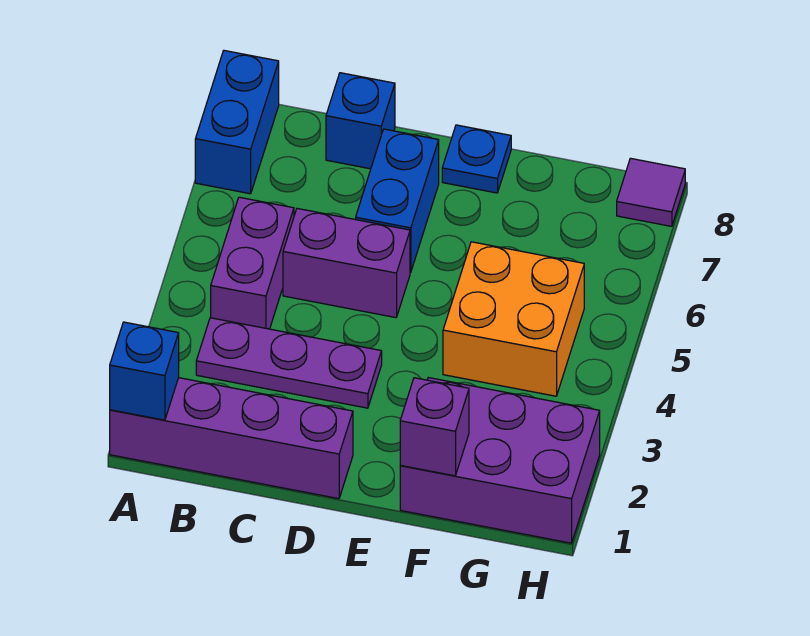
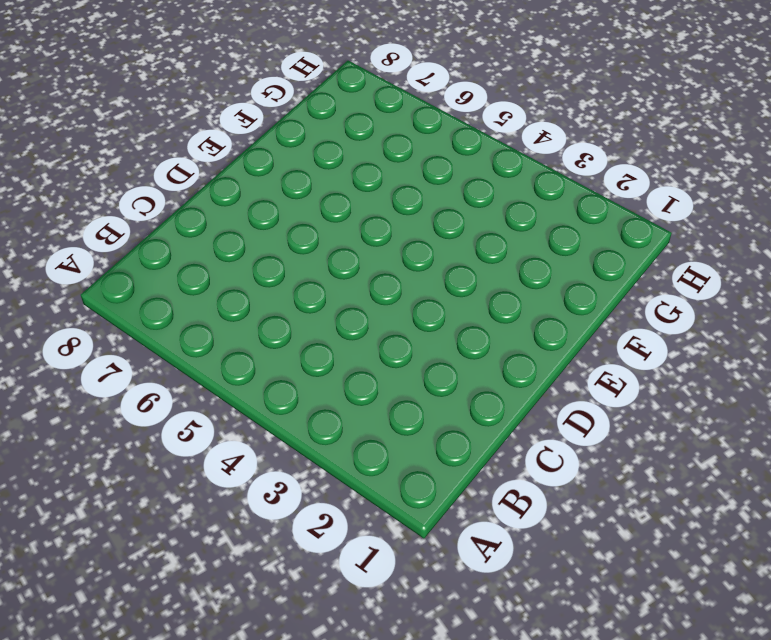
none -> purple brick A1:D1 level 1
none -> blue brick A7:A8 level 1
none -> purple plate B3:D3 level 1

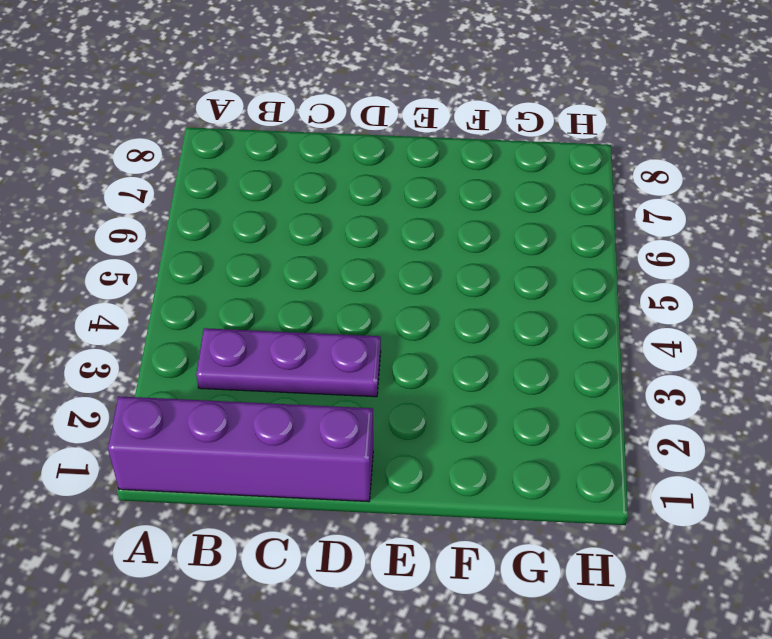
none -> blue brick A7:A8 level 1
none -> purple brick B4:B5 level 1
none -> purple brick C5:D5 level 1

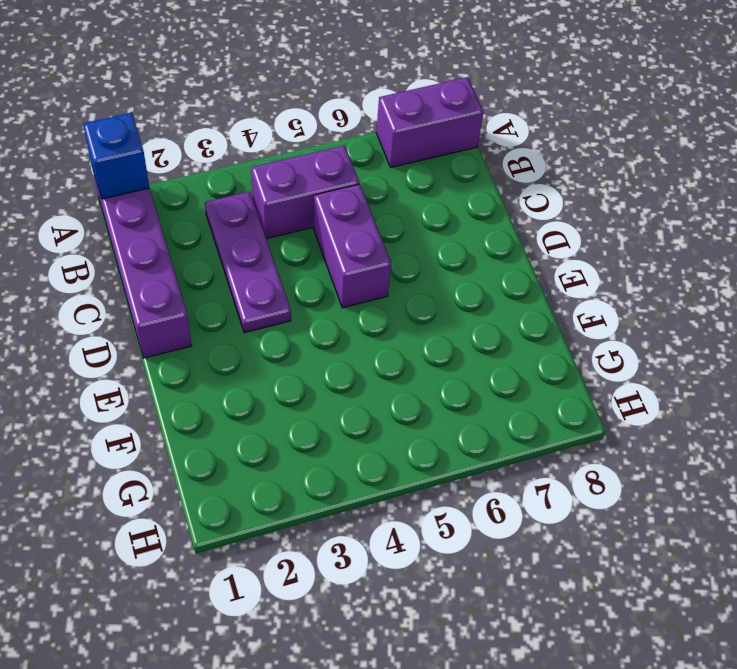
purple brick A7:A8 level 1 -> blue brick A7:A8 level 1
none -> blue brick C8 level 1
none -> blue brick D6:D7 level 1
none -> blue plate E8 level 1

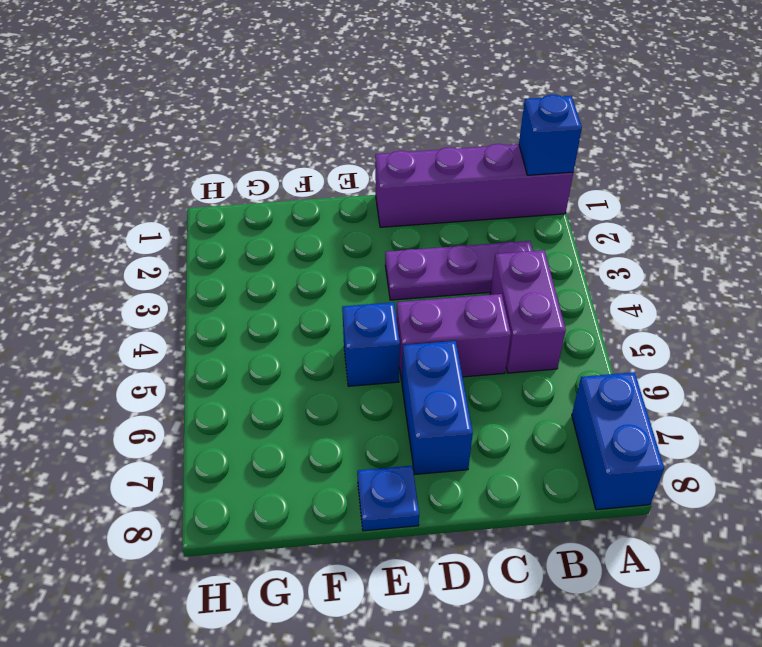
blue brick E5 level 1 -> blue brick C8 level 1
none -> purple brick F1:H2 level 1
none -> orange brick F4:G5 level 1
none -> purple tile H8 level 1

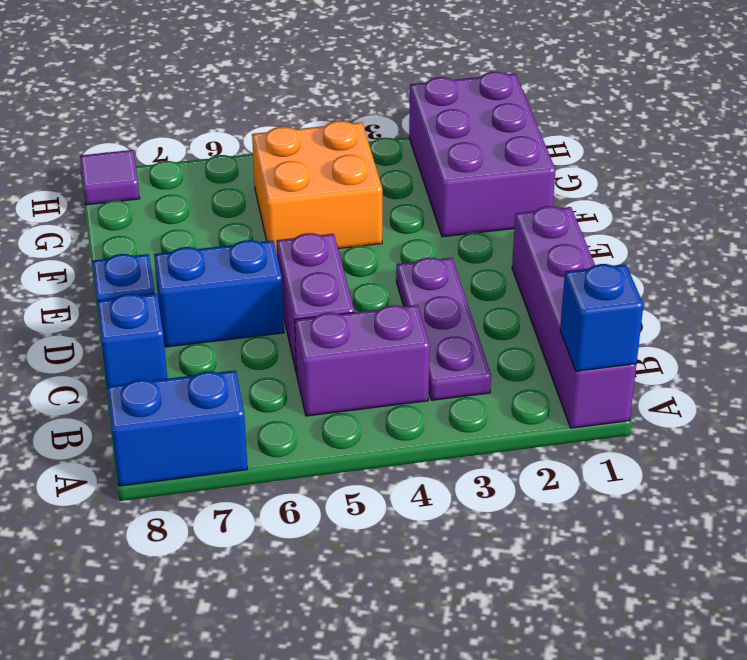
none -> purple brick F1 level 2

